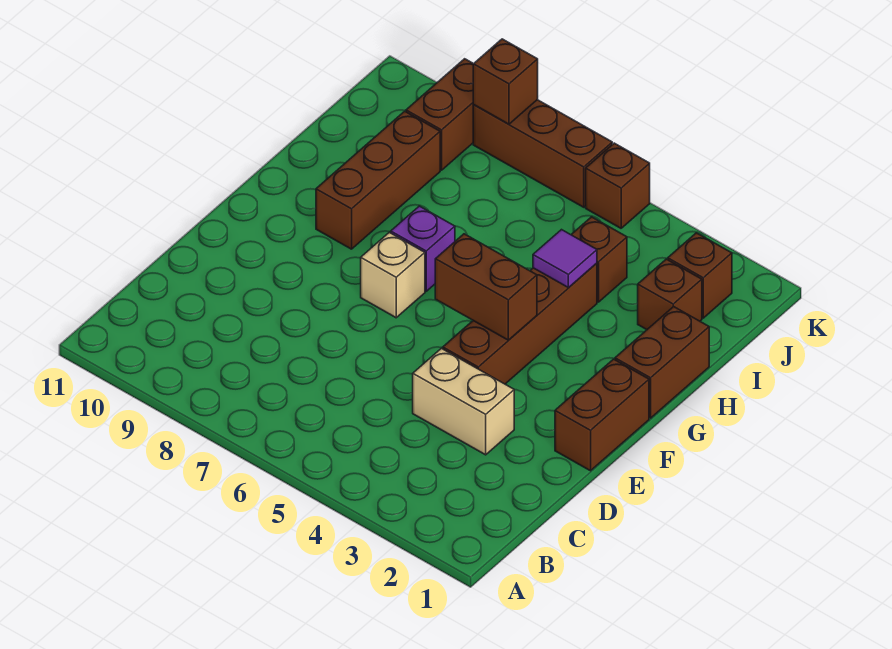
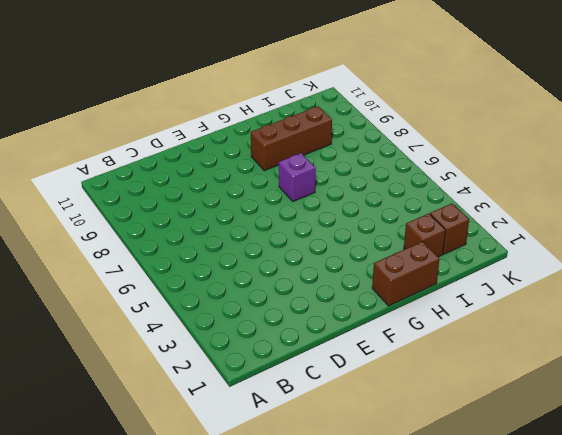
none -> tan brick D3:D4 level 1
none -> brown brick E1:F1 level 1
none -> brown brick E4:H4 level 1

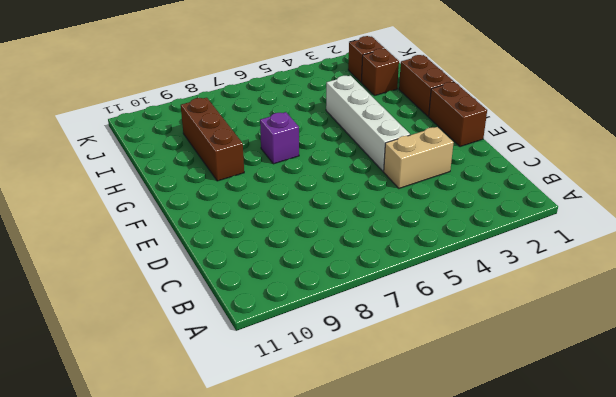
white brick E4:H4 level 1 -> brown brick E4:H4 level 1
none -> tan brick F7 level 1
none -> brown brick I4 level 1
none -> brown brick J9:K9 level 1

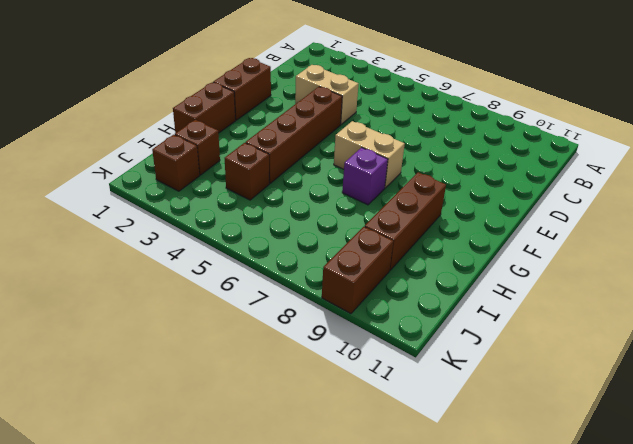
tan brick F6:F7 level 1 -> tan brick F7 level 1
none -> brown brick K5 level 1
none -> brown brick K6:K8 level 1
none -> brown brick F4:F5 level 2

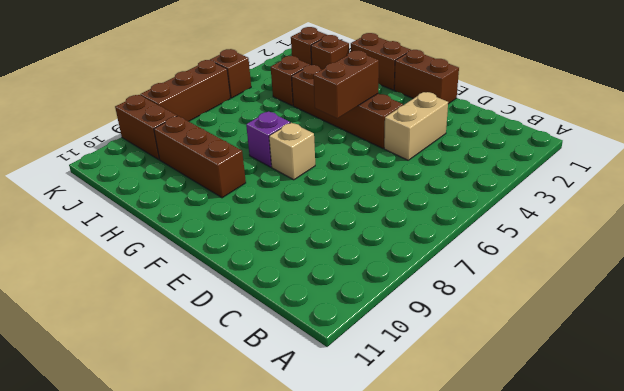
none -> purple tile H4 level 2
none -> brown brick K8 level 2

